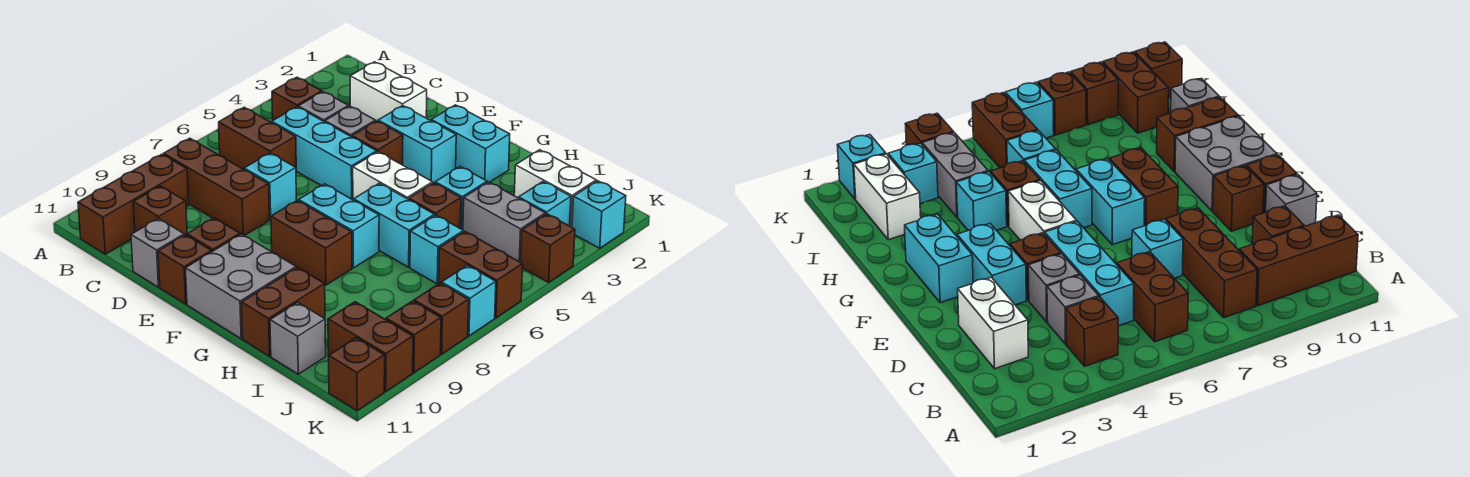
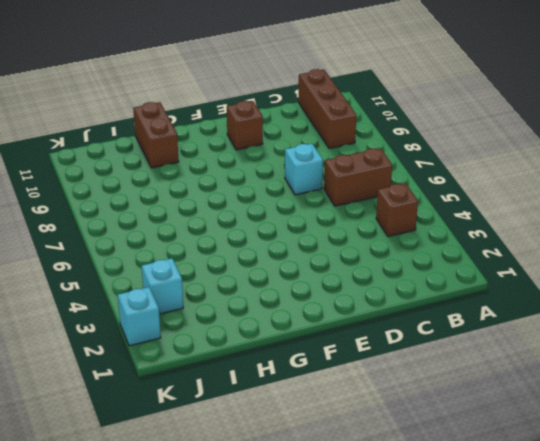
none -> brown brick B8:D8 level 1
none -> white brick C2:D2 level 1
none -> grey brick C4 level 1
none -> cyan brick C5:E5 level 1

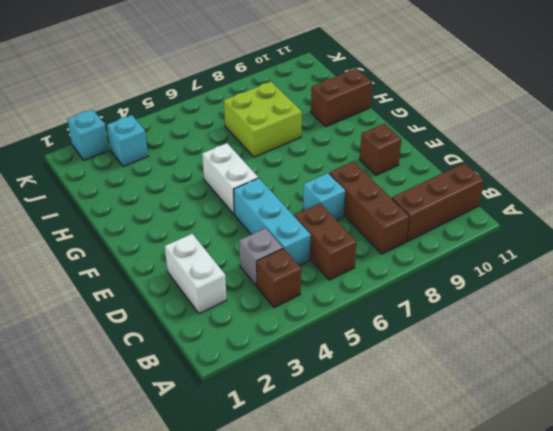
lime brick H7:I8 level 1 -> none
none -> brown brick C10 level 1
none -> grey brick D4 level 1
none -> grey brick D11 level 1
none -> cyan brick E3:F3 level 1

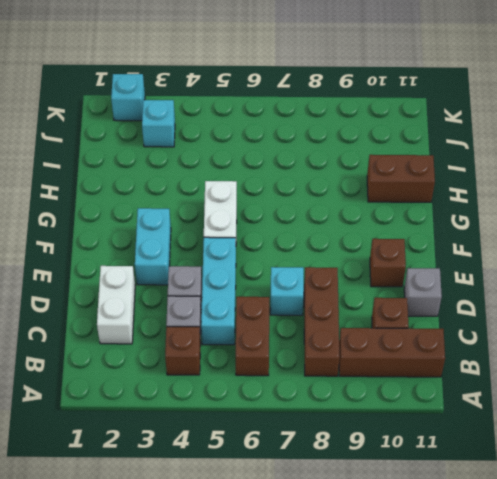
none -> brown brick E4 level 1
none -> brown brick E11 level 1
none -> cyan brick F2:G2 level 1
none -> cyan brick F7:G7 level 1

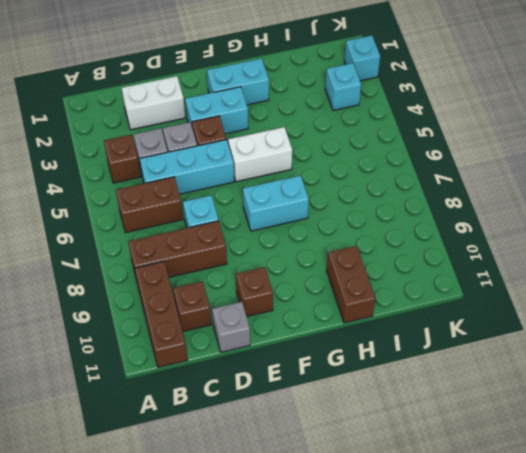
none -> brown brick E11 level 1
none -> brown brick F8:G8 level 1
none -> grey brick F10:G11 level 1
none -> cyan brick G6:H6 level 1

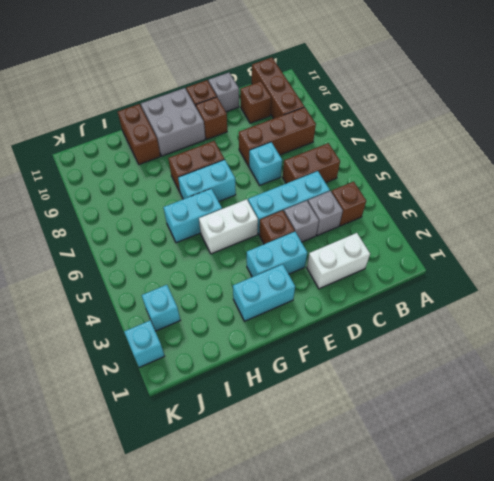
none -> cyan brick H4 level 1
none -> brown brick H5 level 1
none -> white brick I2:J2 level 1
none -> grey brick I4:J4 level 1

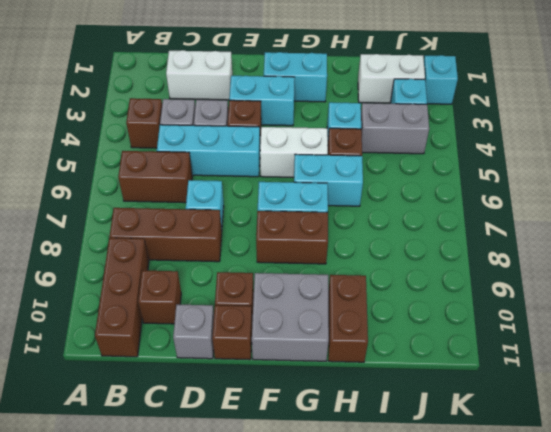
none -> cyan brick I6 level 1
none -> grey brick I11 level 1
none -> brown brick J6:K6 level 1
none -> brown brick J10:K10 level 1

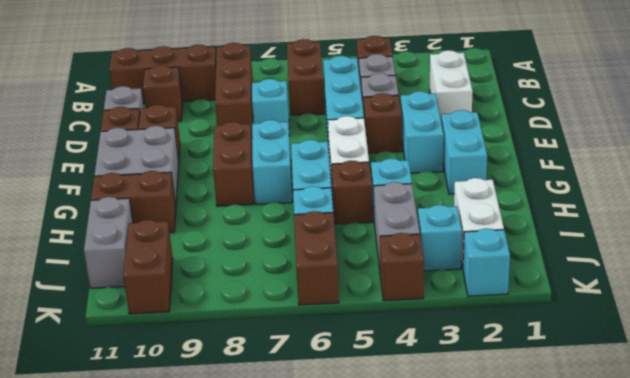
grey brick I11:J11 level 1 -> grey brick I11 level 1
none -> cyan brick K7 level 1
none -> brown brick K8 level 1
none -> brown brick K9 level 1
none -> brown brick K11 level 1

